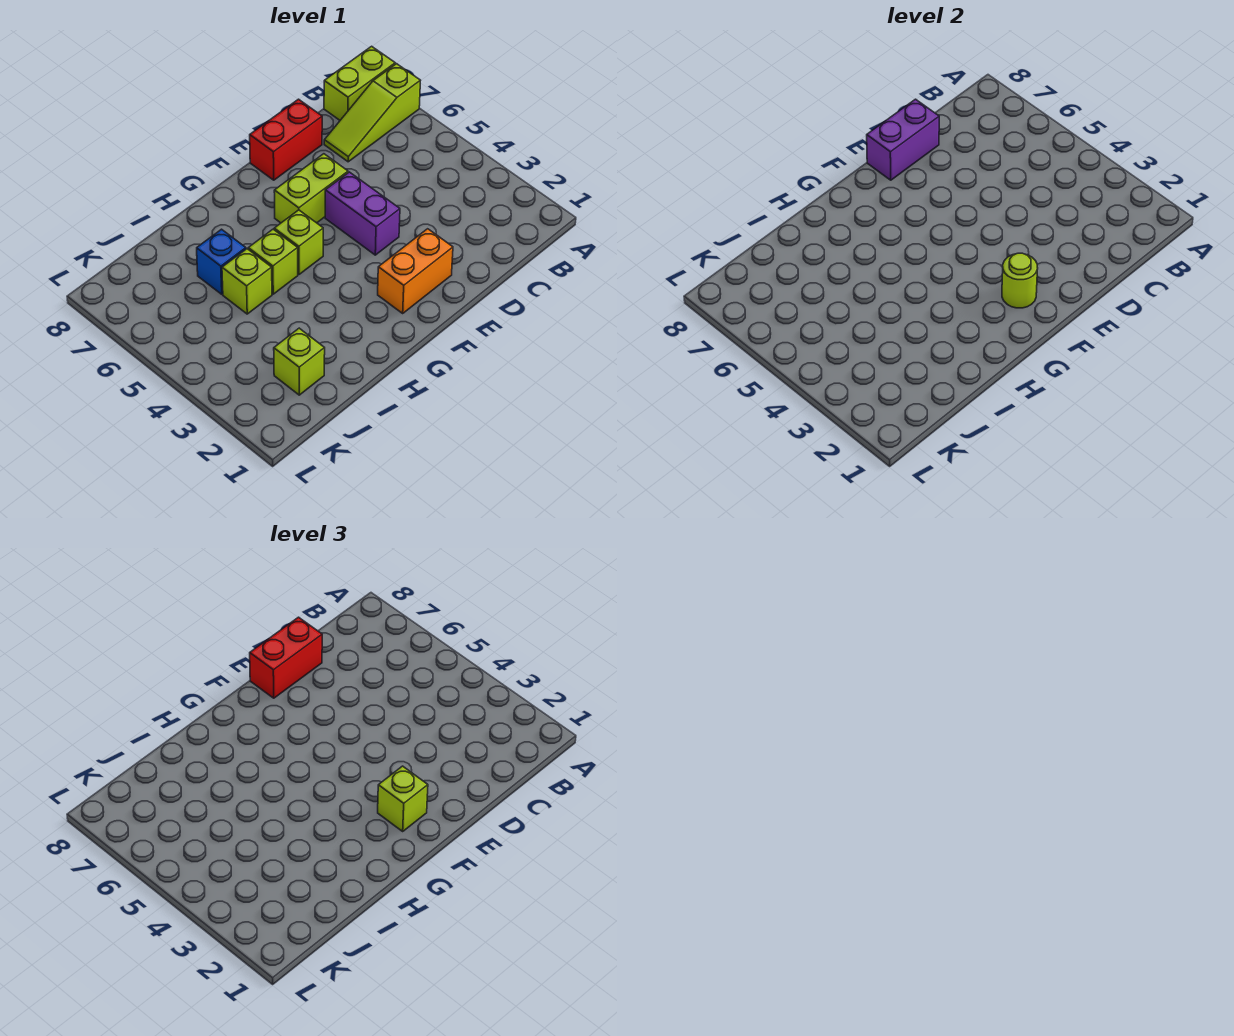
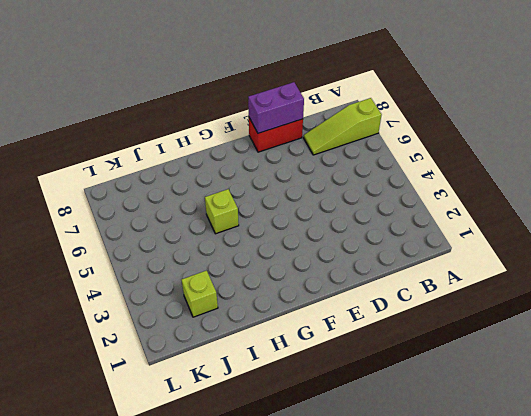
none -> lime brick A8:B8 level 1
none -> orange brick E2:F2 level 1
none -> purple brick E4:E5 level 1

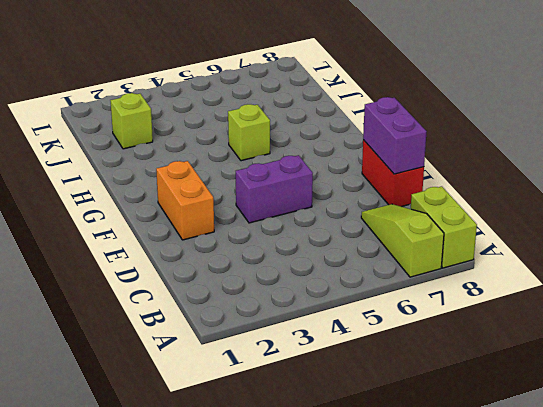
none -> lime brick E6:F6 level 1
none -> lime brick G5 level 1
none -> lime brick I5 level 1

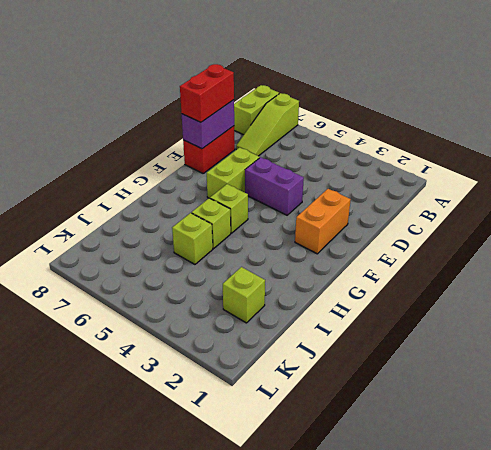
none -> blue brick I6 level 1
none -> lime round brick F2 level 2
none -> lime brick F2 level 3

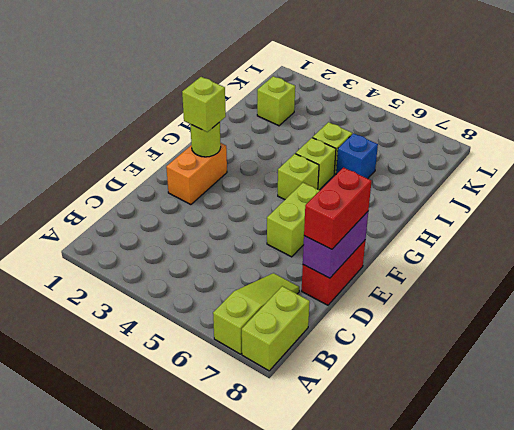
none -> purple brick E4:E5 level 1

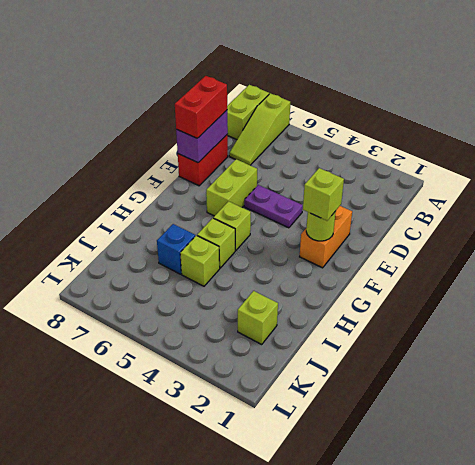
purple plate E4:E5 level 1 -> purple brick E4:E5 level 1

